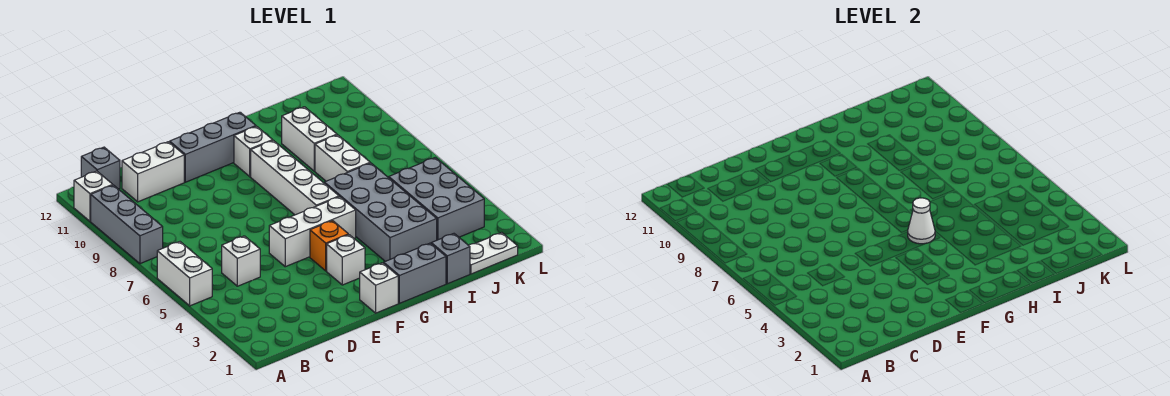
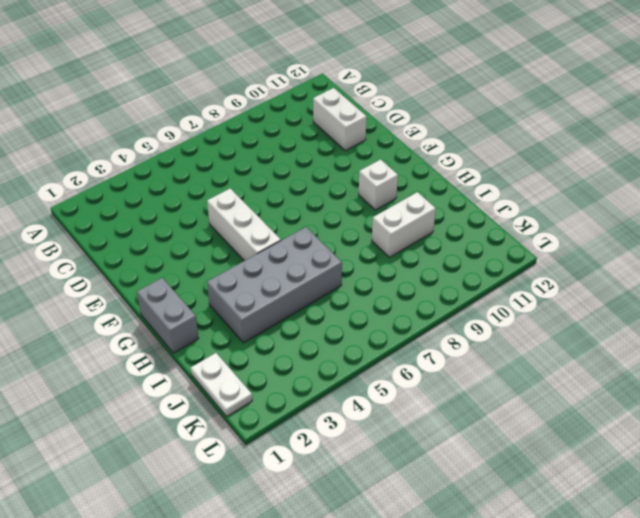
none -> white brick A5:A6 level 1
none -> grey brick A8:A10 level 1
none -> white brick A11 level 1

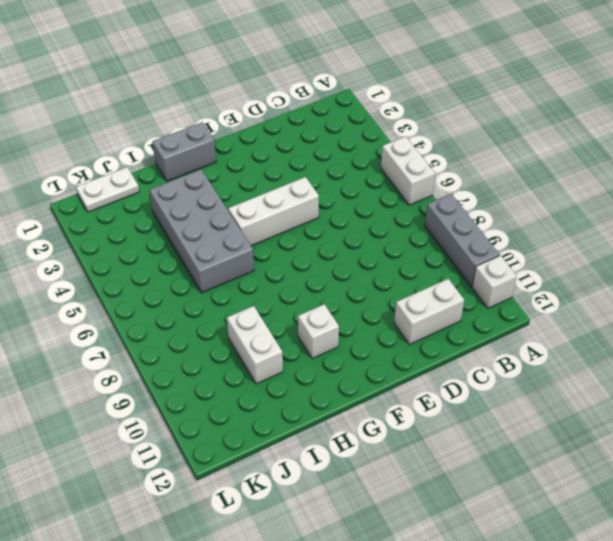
none -> grey brick B12 level 1
none -> white brick C5 level 1
none -> grey brick E11:G11 level 1

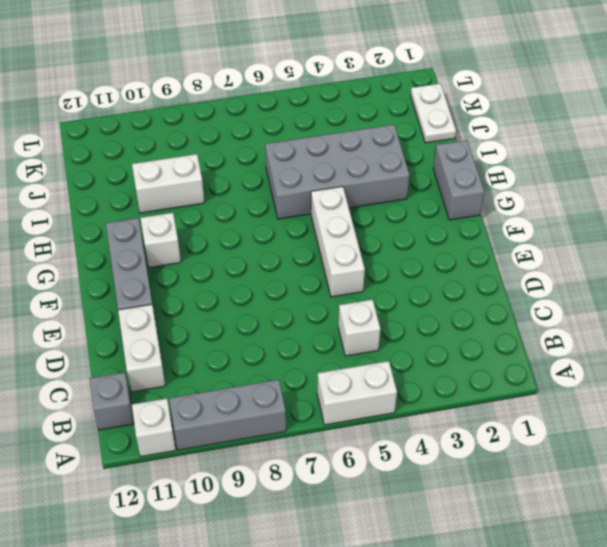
none -> white brick F1 level 1
none -> white brick F3 level 1
none -> orange brick F4 level 1

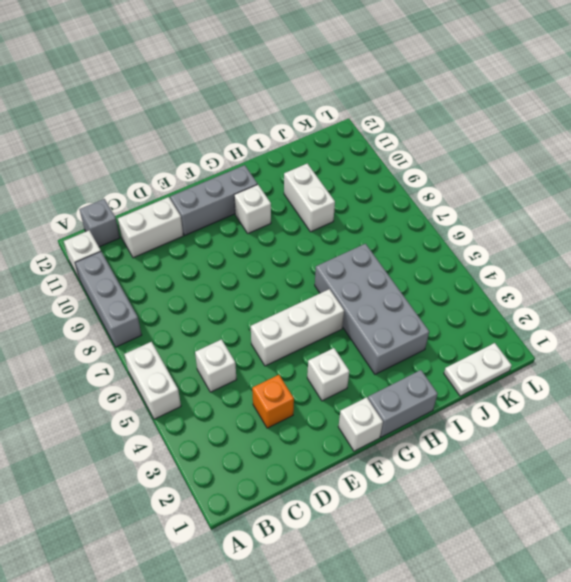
orange brick D3 level 1 -> orange brick F4 level 1
none -> white brick G6:G9 level 1
none -> grey brick I1 level 1
none -> white brick I7:I8 level 1

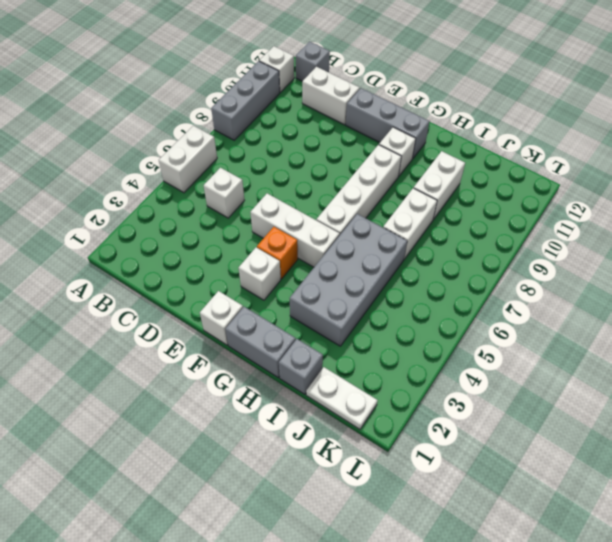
none -> grey brick J3:K5 level 1
none -> white cone G5 level 2

